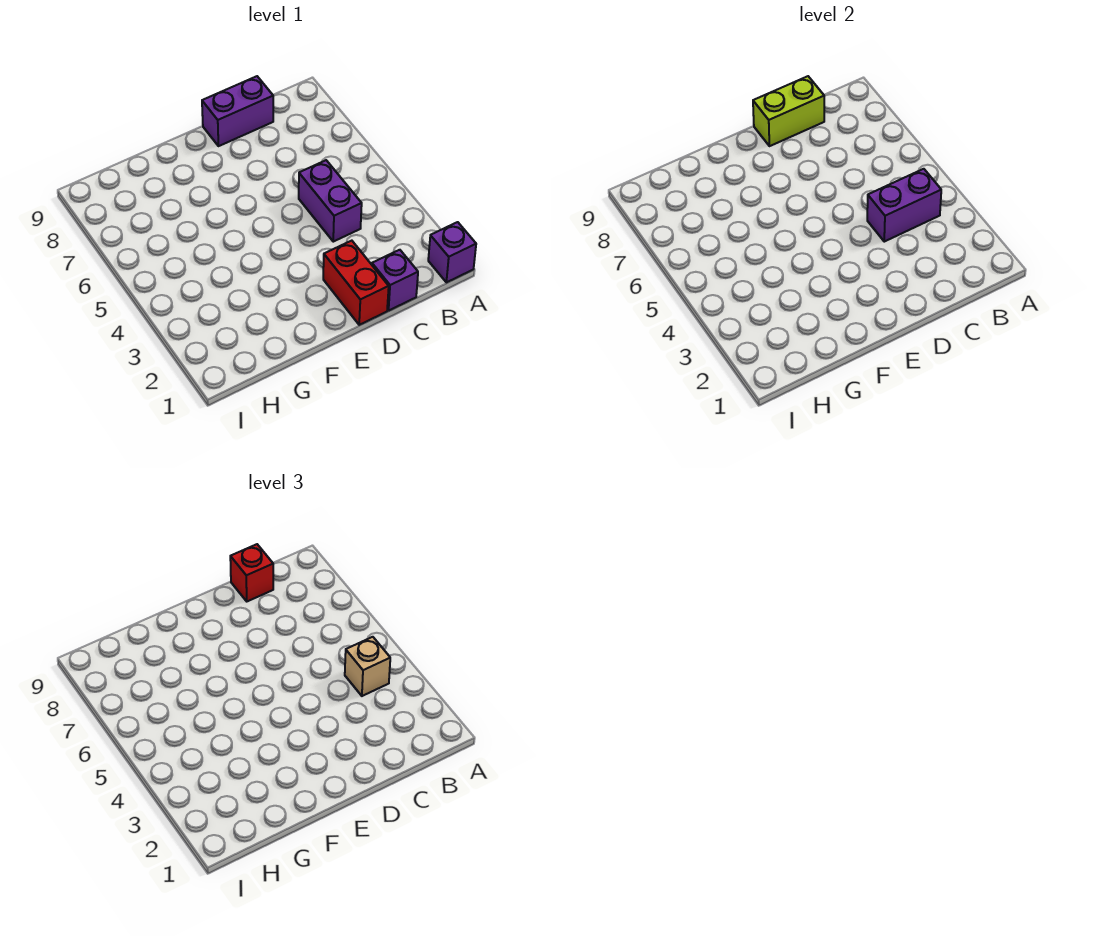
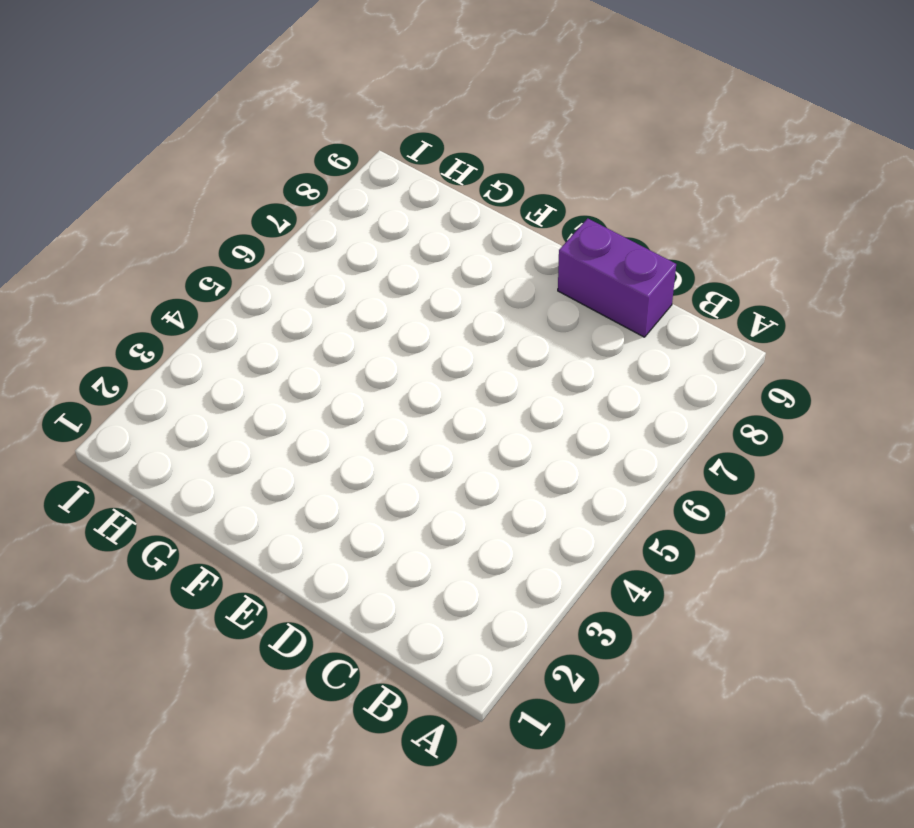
none -> purple brick A1 level 1
none -> purple brick C1 level 1

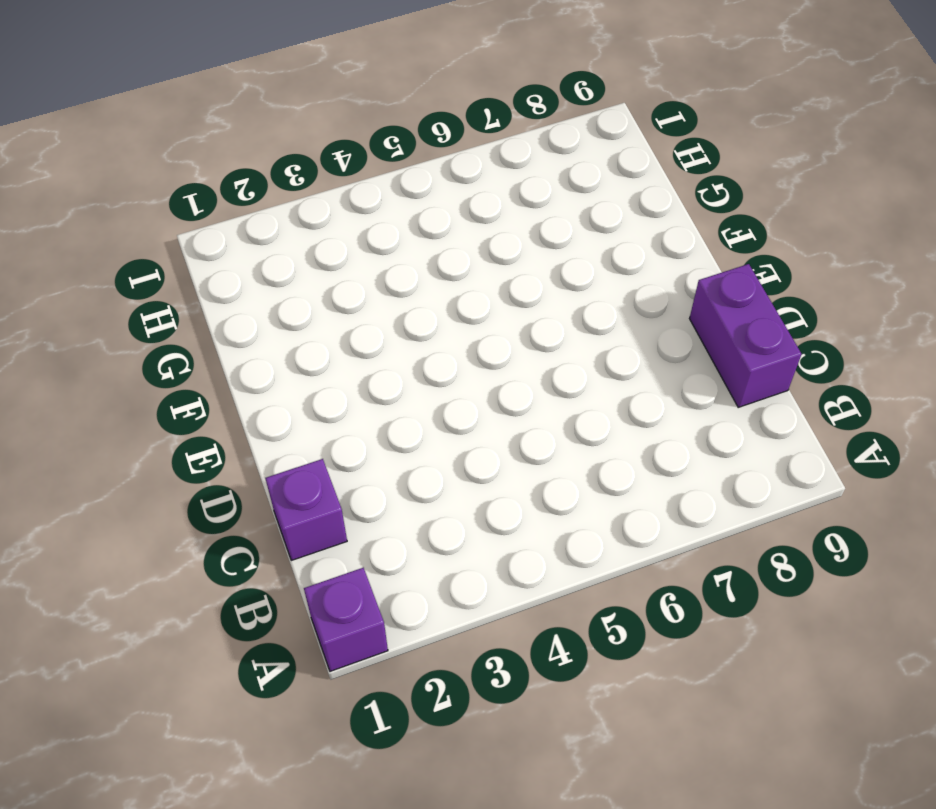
none -> purple brick C4:C5 level 1
none -> red brick D1:D2 level 1

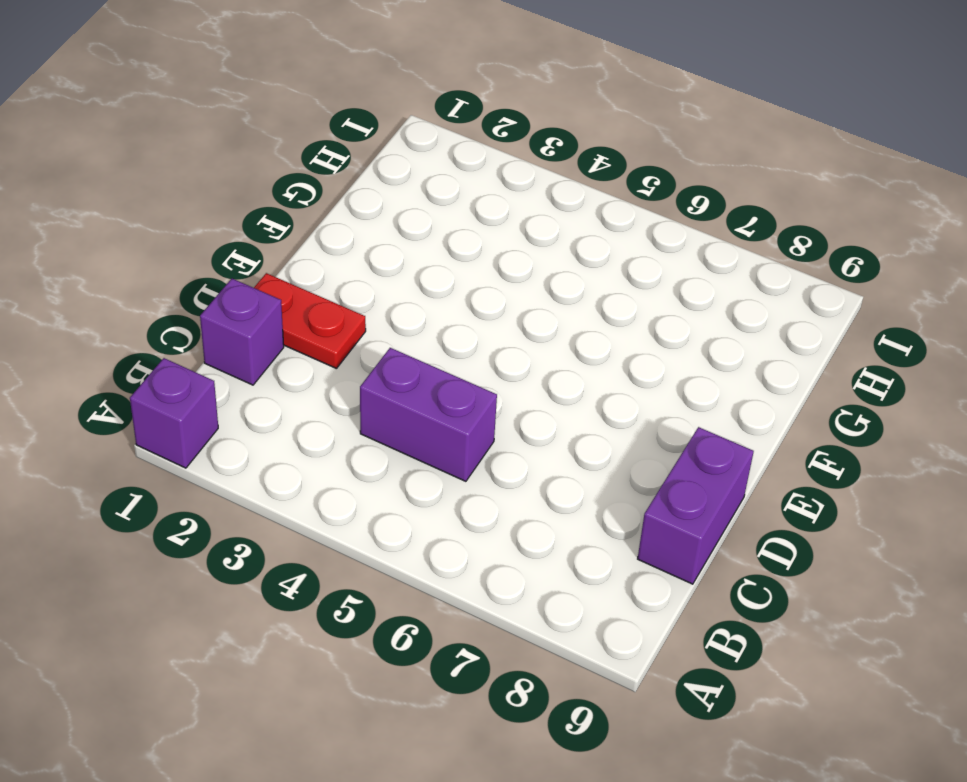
red plate D1:D2 level 1 -> red brick D1:D2 level 1
none -> purple brick B4:C4 level 2
none -> lime brick C9:D9 level 2

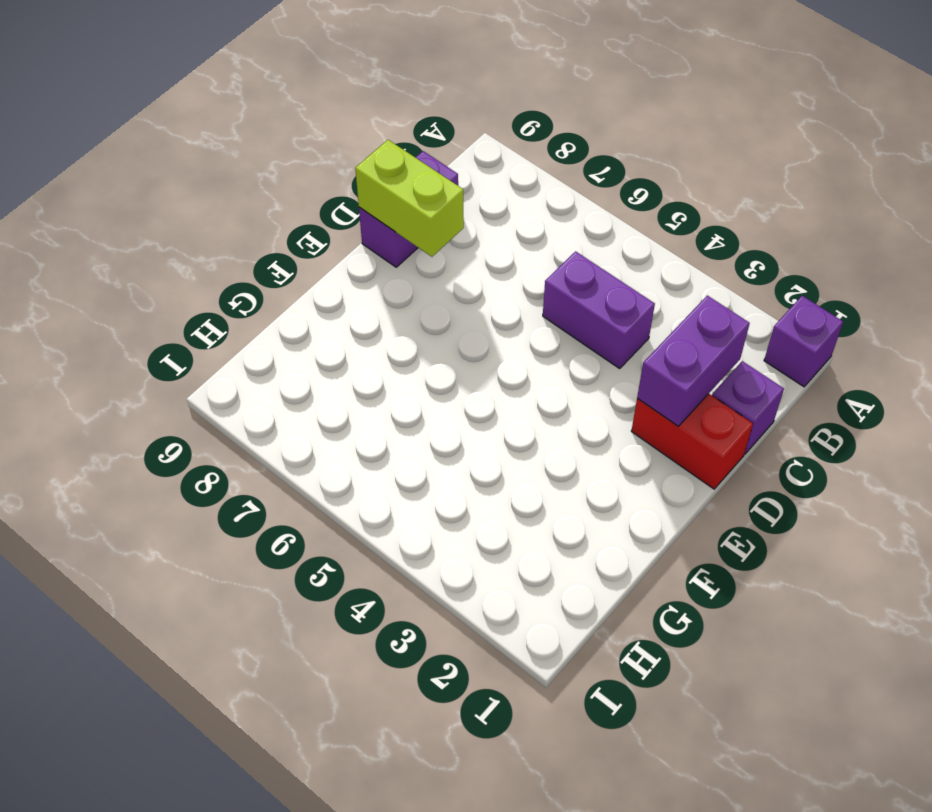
purple brick C2:D2 level 2 -> purple brick B4:C4 level 2
lime brick D8:D9 level 2 -> lime brick C9:D9 level 2
none -> tan brick B4 level 3
none -> red brick C9 level 3

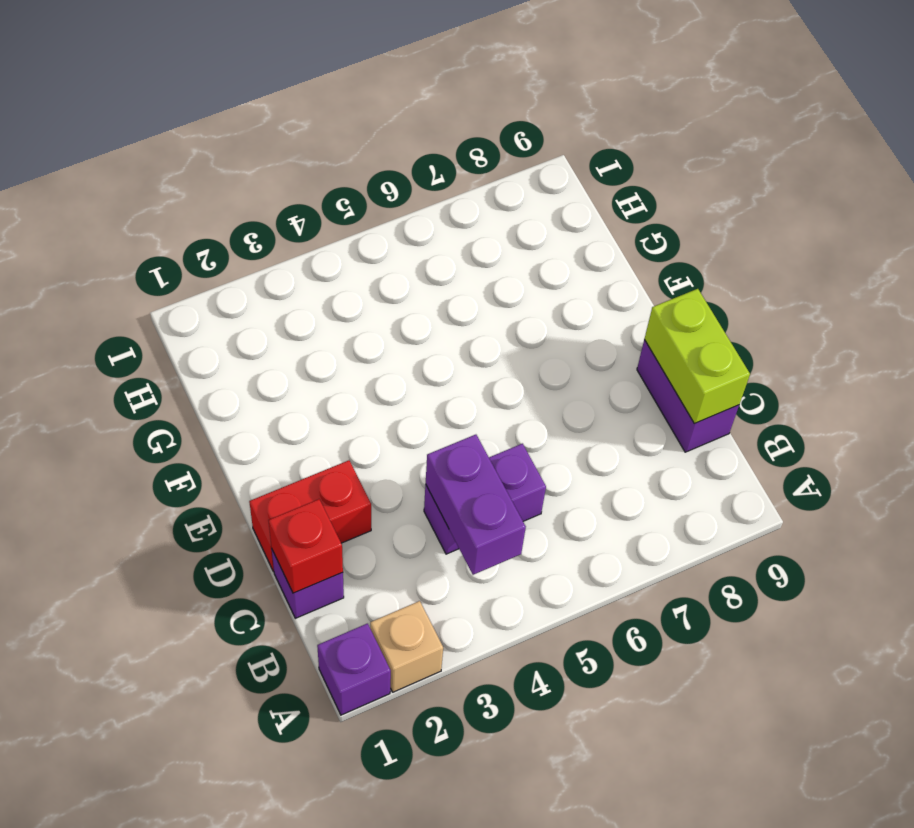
tan brick A2 level 1 -> tan brick B4 level 3
red brick C1 level 2 -> red brick C9 level 3

